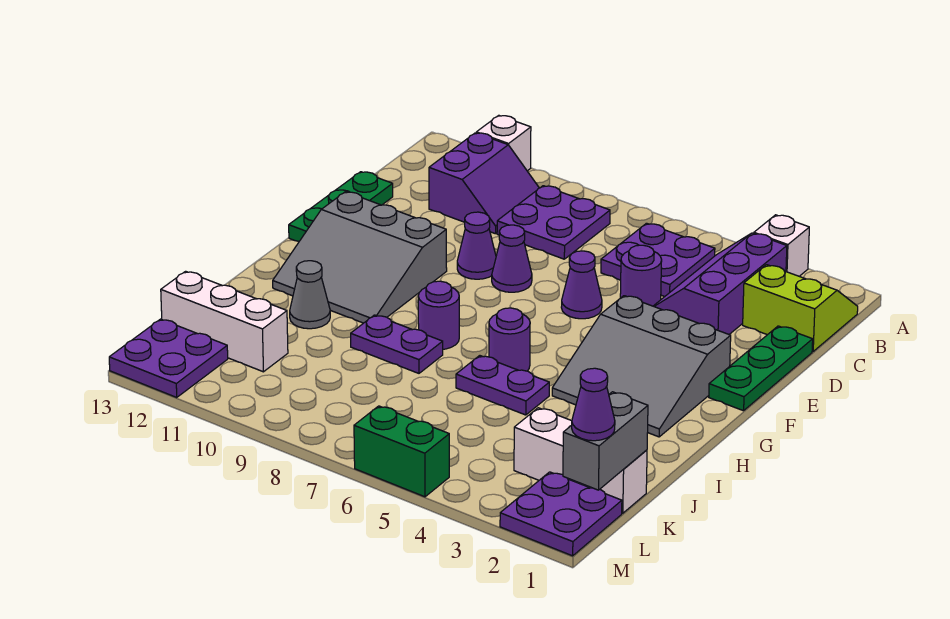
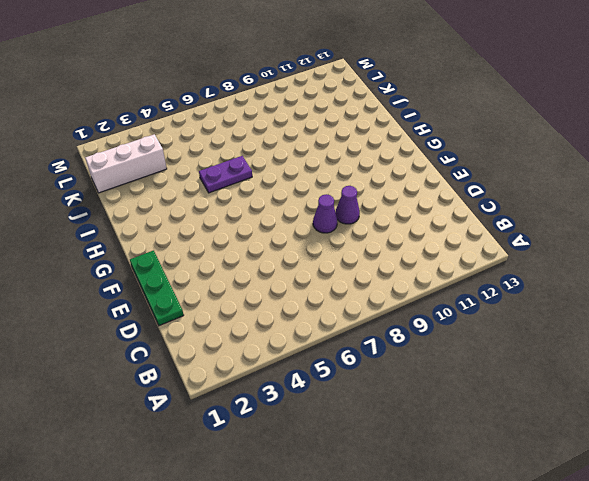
none -> white brick A3 level 1
none -> white brick A11 level 1
none -> lime slope B1:C2 level 1 top C

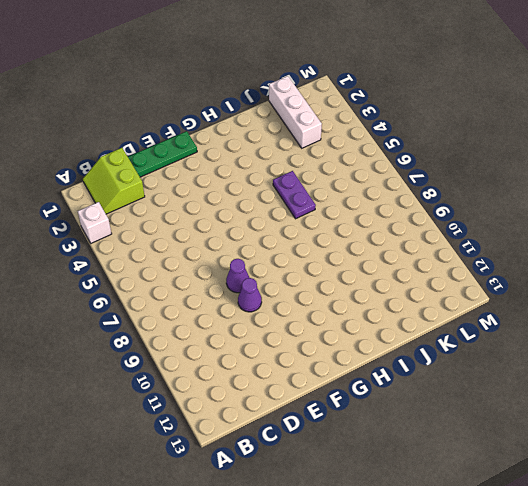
none -> white brick A11 level 1
none -> purple slope B3:D4 level 1 top 3
none -> purple plate B5:C6 level 1

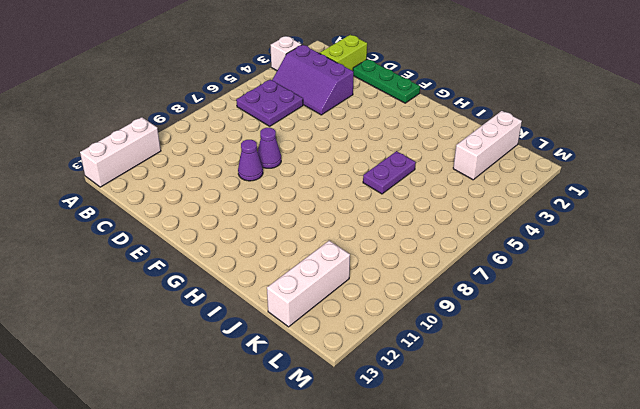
white brick A11:A13 level 1 -> white brick A11 level 1
none -> purple plate B8:C9 level 1
none -> purple slope B10:C11 level 1 top 11
none -> purple round brick D5 level 1

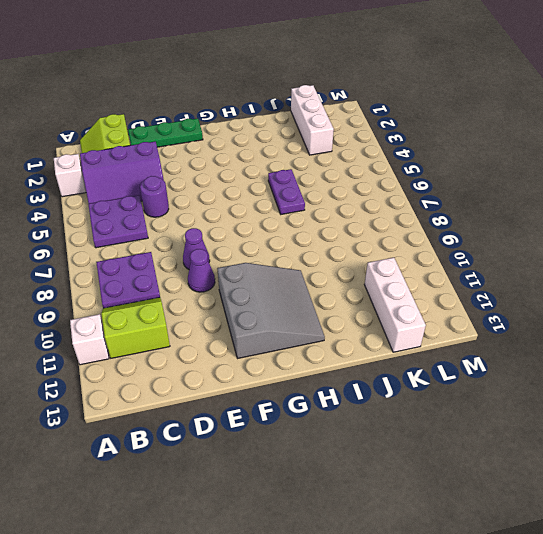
lime slope B10:C11 level 1 top 11 -> purple slope B10:C11 level 1 top 11
none -> green plate D13:F13 level 1
none -> purple cone E6 level 1
none -> grey slope F2:H4 level 1 top F

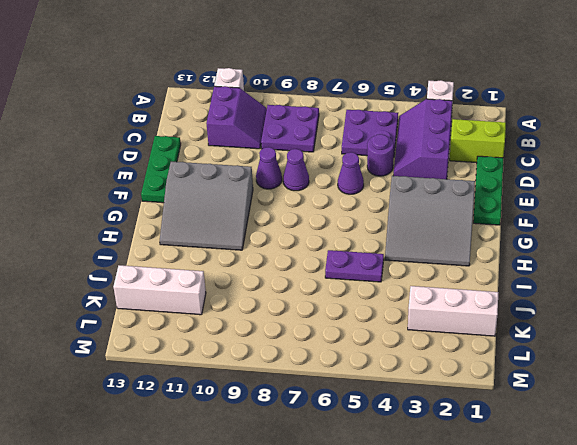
none -> purple round brick H6 level 1
none -> purple round brick H8 level 1
none -> purple plate I8:I9 level 1

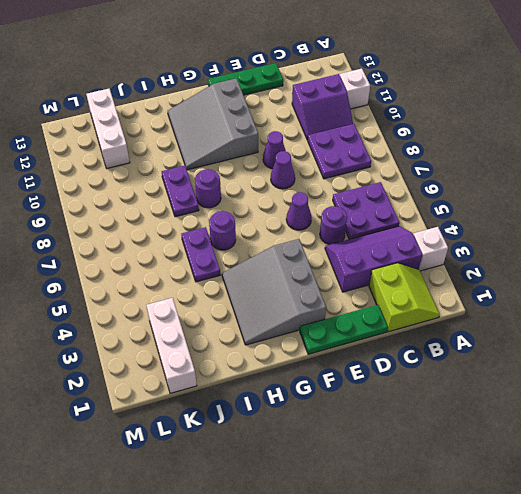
none -> grey cone I11 level 1
none -> purple plate L1:M2 level 1
none -> purple plate L12:M13 level 1

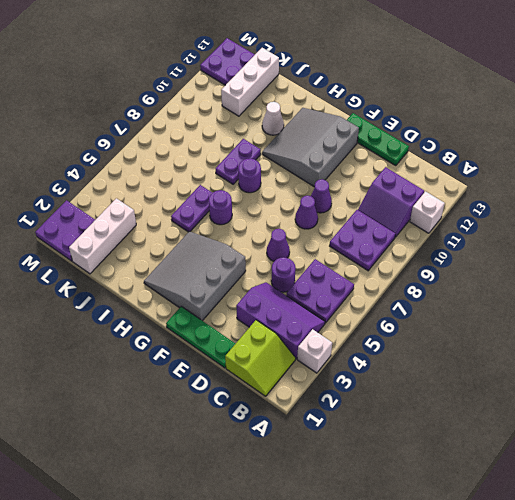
white cone I11 level 1 -> grey cone I11 level 1
none -> green brick M5:M6 level 1
none -> grey brick K1:L1 level 2
none -> purple cone L1 level 3

